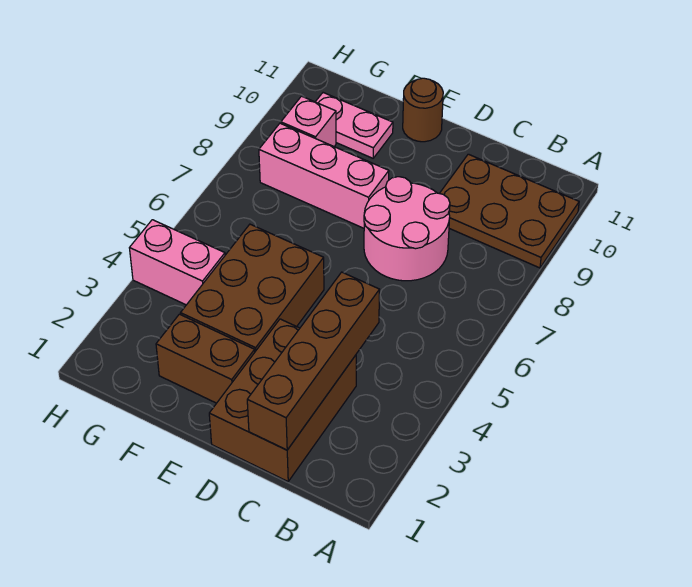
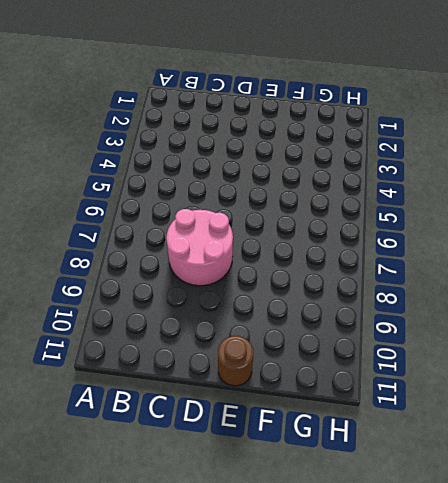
none -> brown plate A9:C10 level 1
none -> brown brick C1:D3 level 1

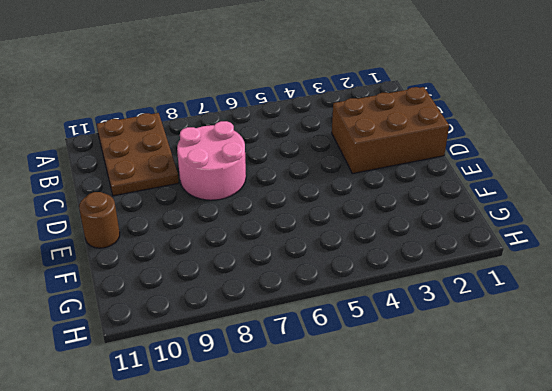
none -> brown brick E2:F2 level 1
none -> brown brick E3:F5 level 1

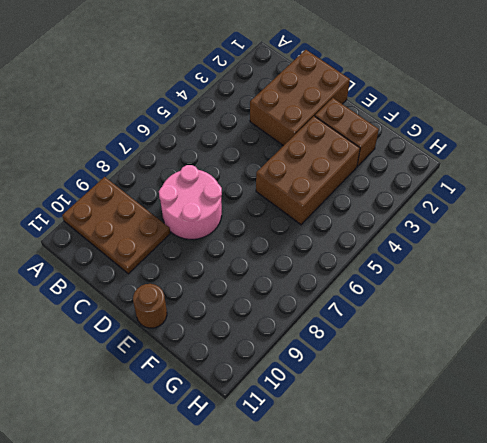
none -> pink brick E8:G8 level 1
none -> pink plate F10:G10 level 1

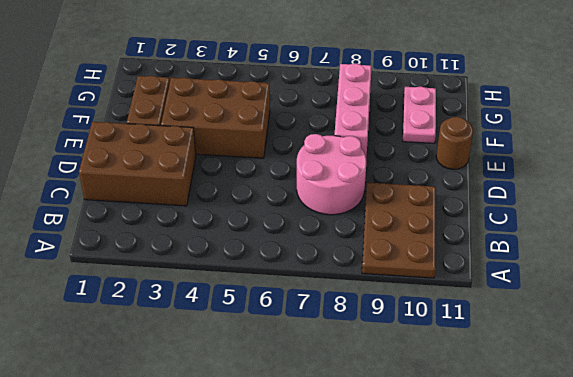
none -> pink brick G4:H4 level 1
none -> pink brick G9 level 1

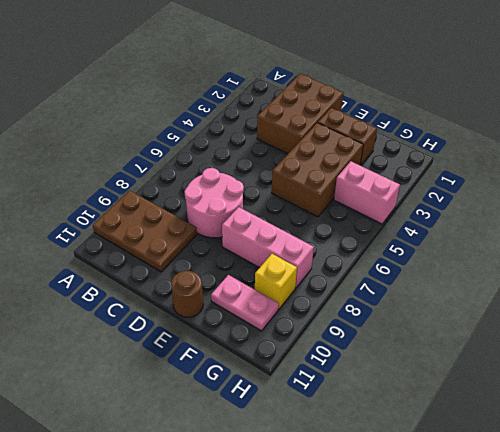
yellow brick G9 level 1 -> pink brick G9 level 1
none -> brown brick C1:C4 level 2

